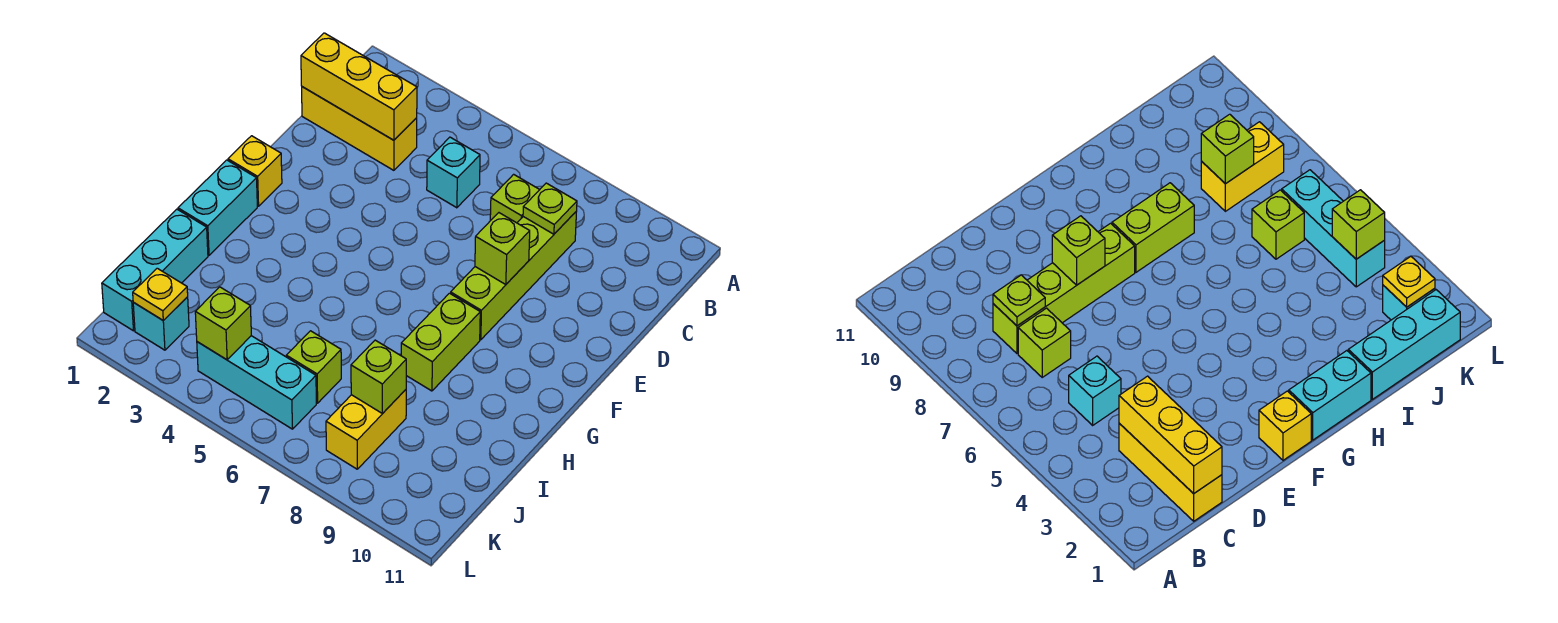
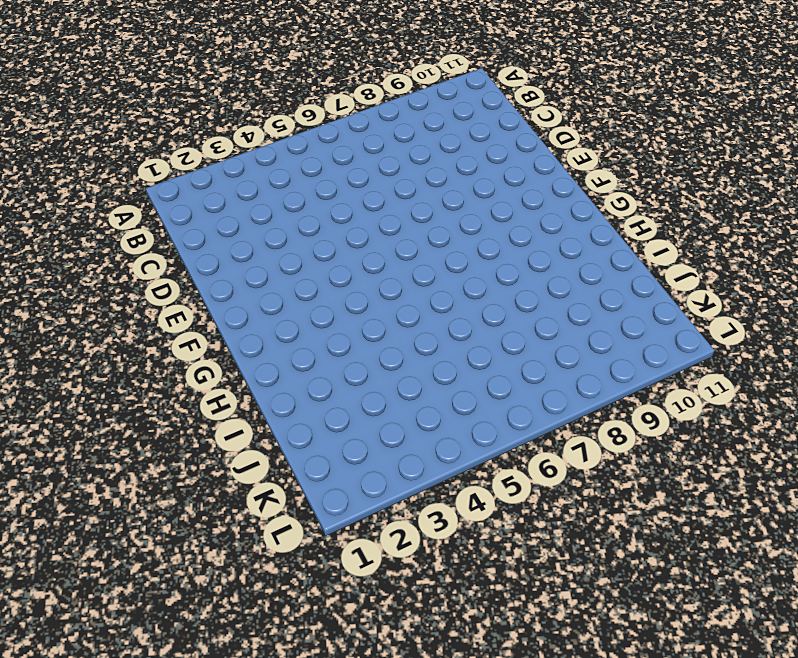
none -> yellow brick C1:C3 level 1
none -> cyan brick C5 level 1
none -> lime brick C7 level 1

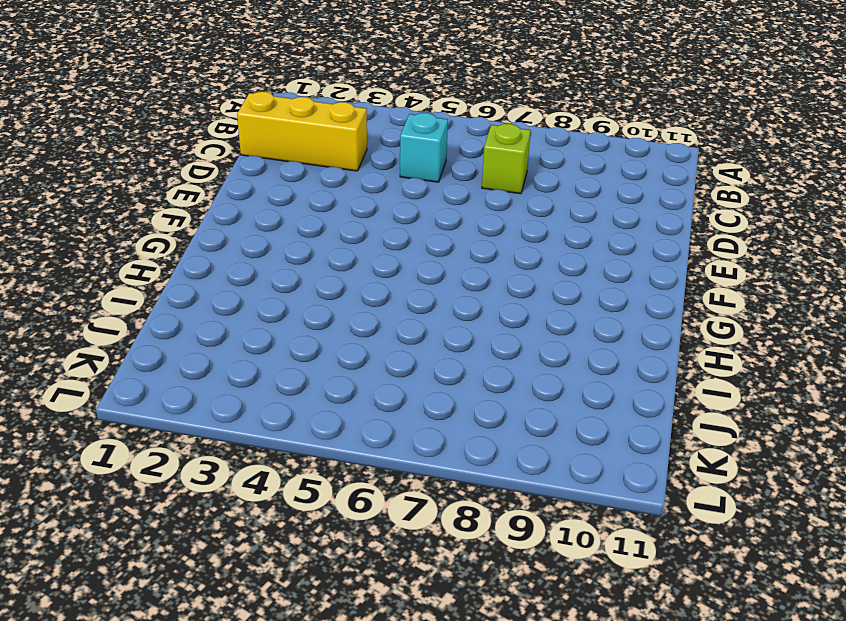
none -> lime brick C8:F8 level 1
none -> yellow brick F1 level 1
none -> cyan brick G1:H1 level 1

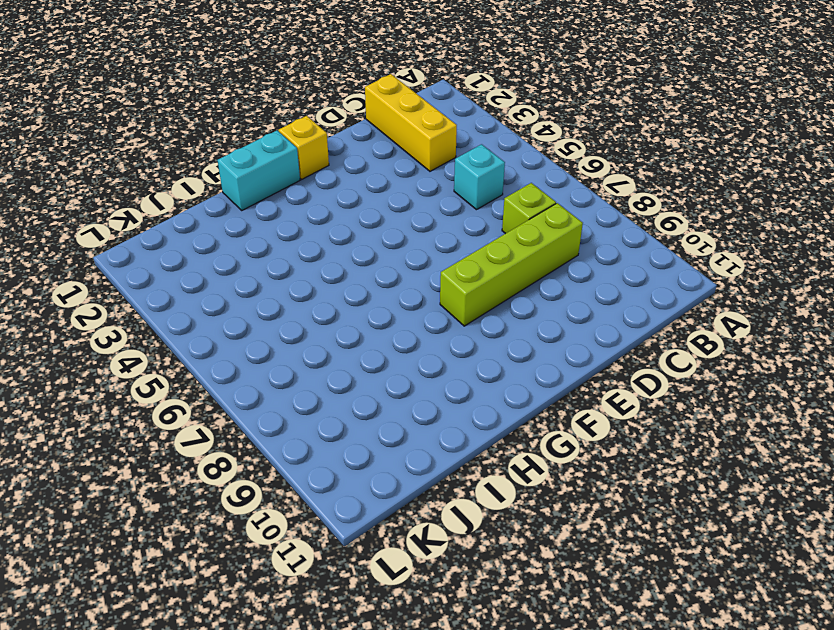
none -> lime brick G8:H8 level 1
none -> cyan brick I1:K1 level 1
none -> lime brick J6 level 1

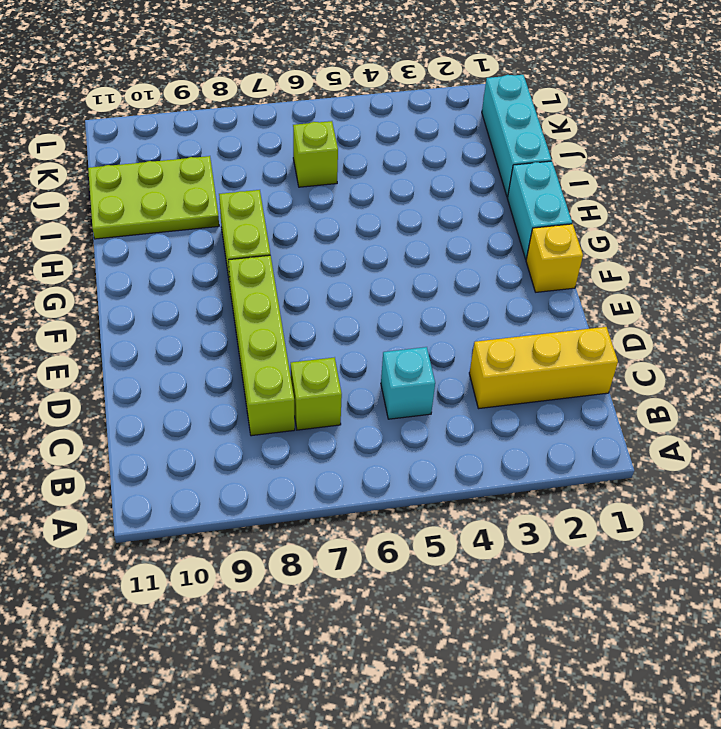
lime plate I9:J11 level 1 -> none
none -> yellow brick J8:K8 level 1
none -> cyan brick K2 level 1
none -> cyan brick K4:K6 level 1

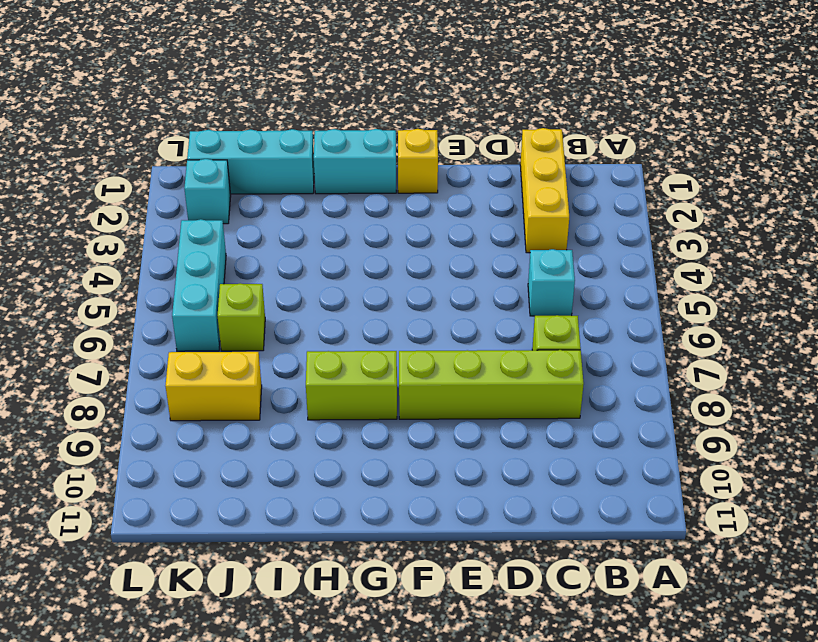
none -> yellow brick C1:C3 level 2
none -> lime plate C8 level 2
none -> lime brick E8 level 2

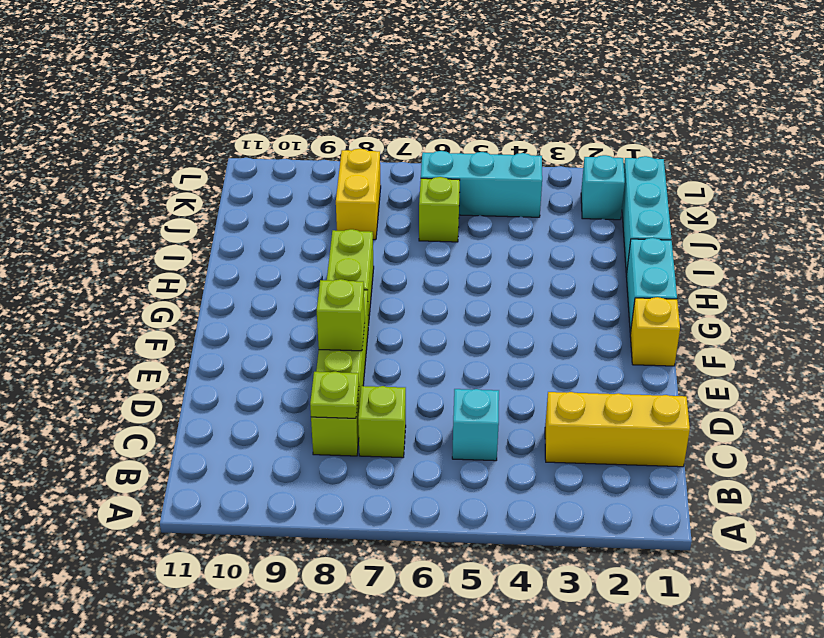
none -> yellow brick C1:C3 level 2
none -> lime brick J8 level 2
none -> yellow plate K2 level 2

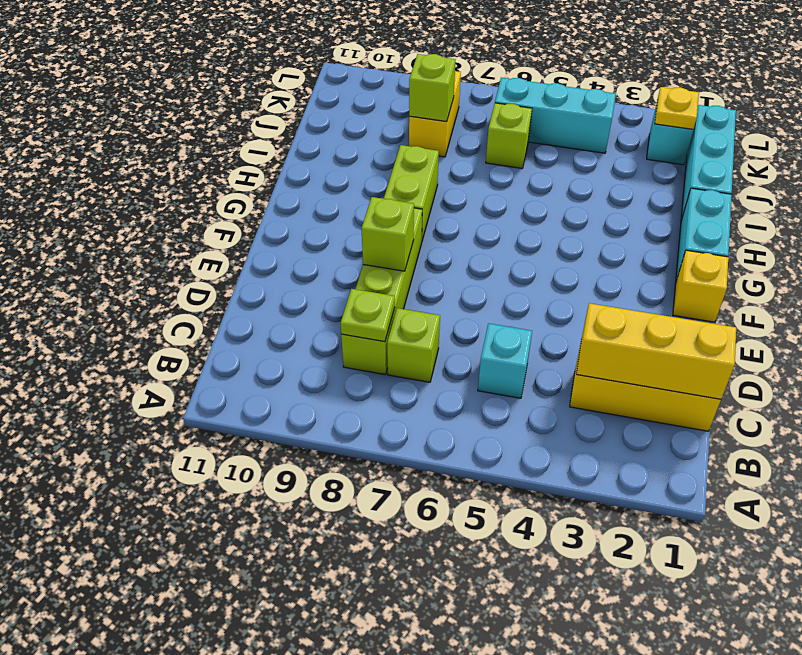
none -> lime brick K4 level 2

